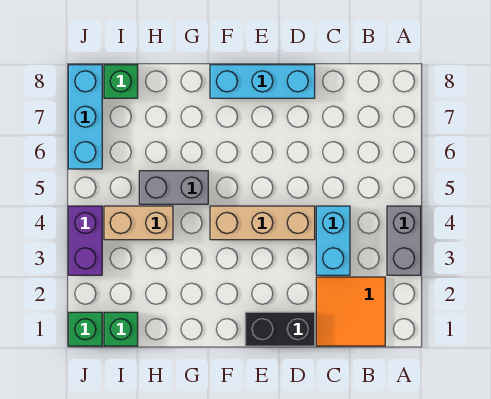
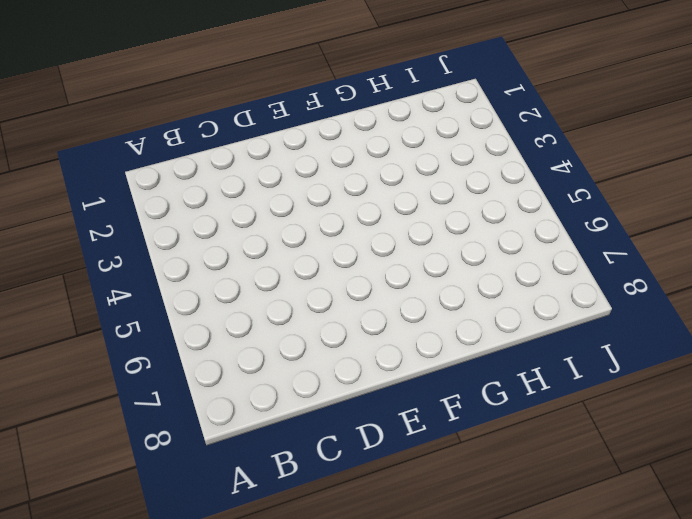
none -> grey brick A3:A4 level 1
none -> orange tile B1:C2 level 1
none -> cyan brick C3:C4 level 1

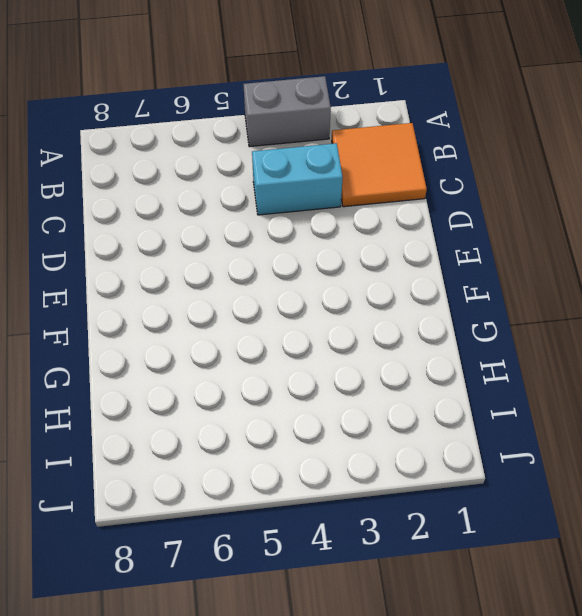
none -> black brick D1:E1 level 1
none -> tan brick D4:F4 level 1
none -> cyan brick D8:F8 level 1

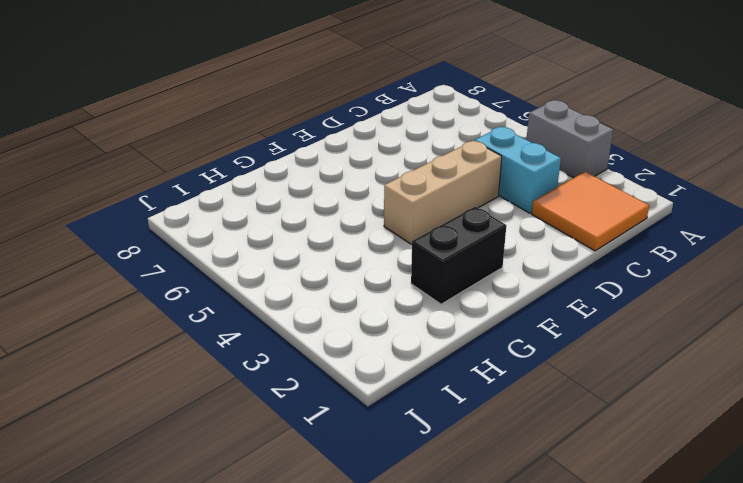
black brick F2:G2 level 1 -> black brick D1:E1 level 1
none -> cyan brick D8:F8 level 1
none -> grey brick G5:H5 level 1
none -> tan brick H4:I4 level 1

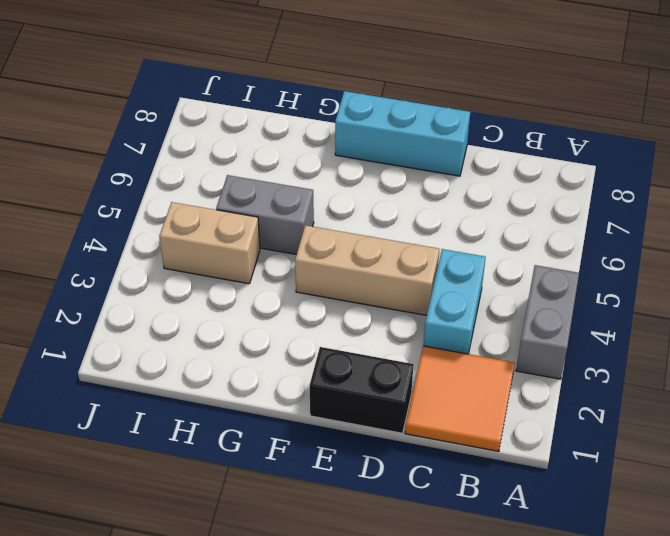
none -> green brick I1 level 1
none -> green brick I8 level 1
none -> green brick J1 level 1

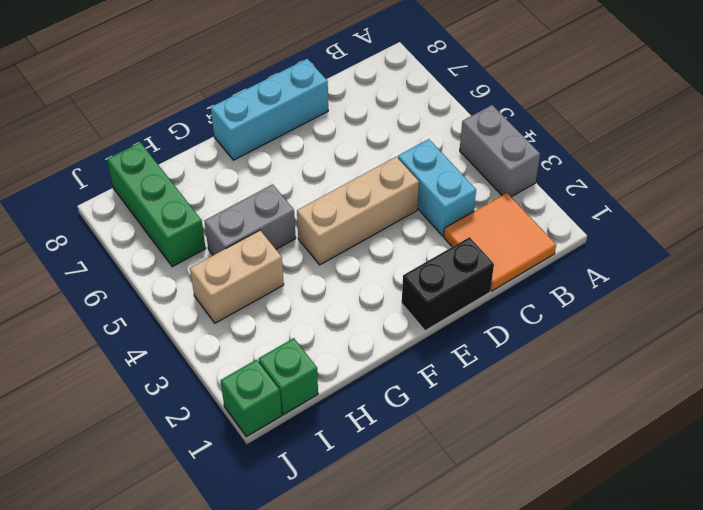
green brick I6:I8 level 1 -> green brick I8 level 1
none -> purple brick J3:J4 level 1
none -> cyan brick J6:J8 level 1

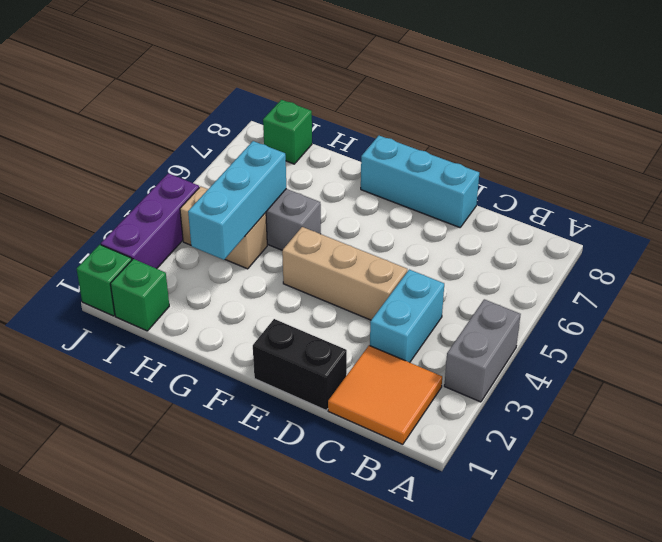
cyan brick H3:H5 level 2 -> cyan brick J6:J8 level 1
purple brick J2:J4 level 1 -> purple brick J3:J4 level 1

